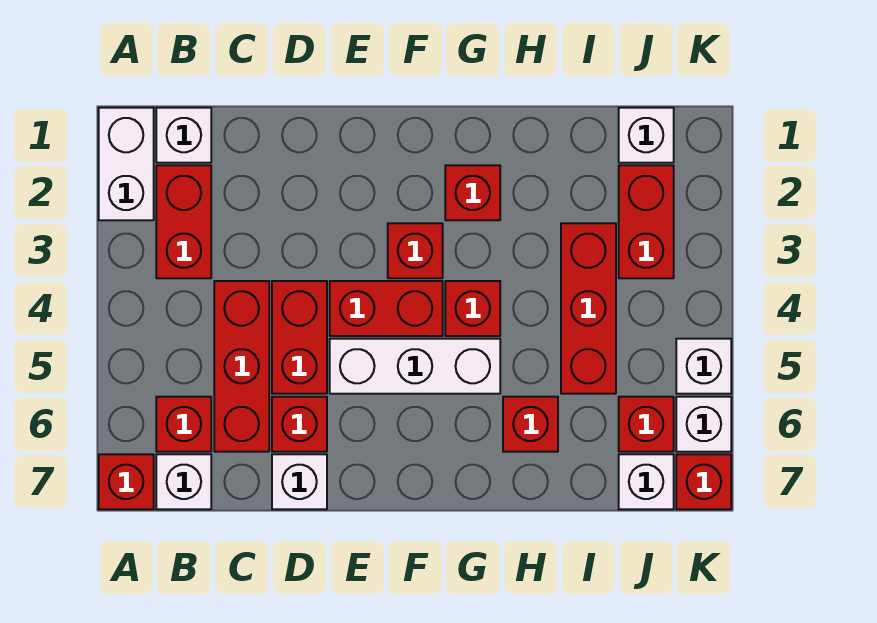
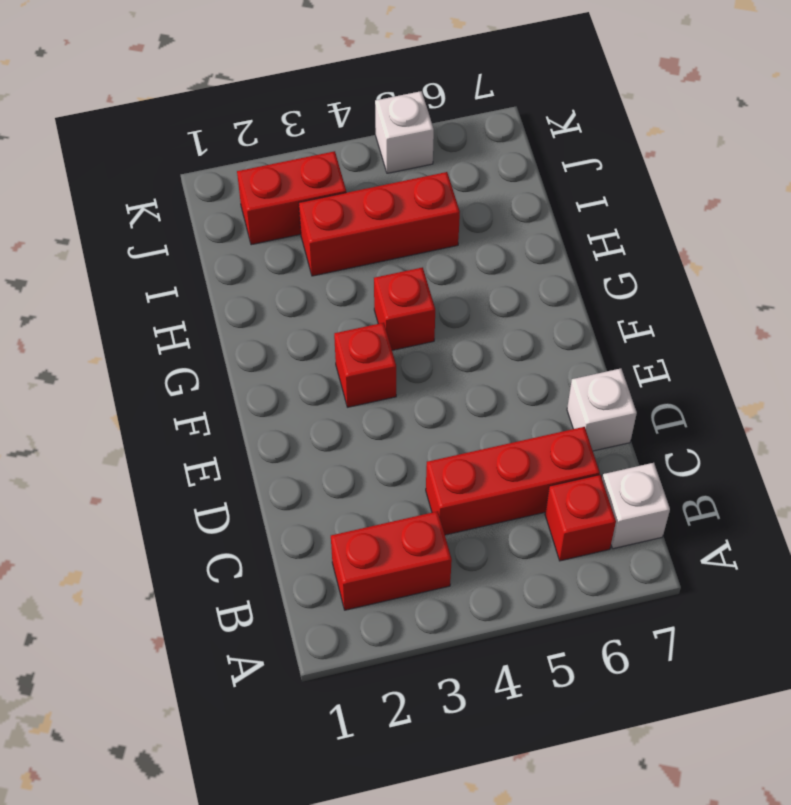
none -> white brick A1:A2 level 1
none -> red brick A7 level 1
none -> white brick B1 level 1

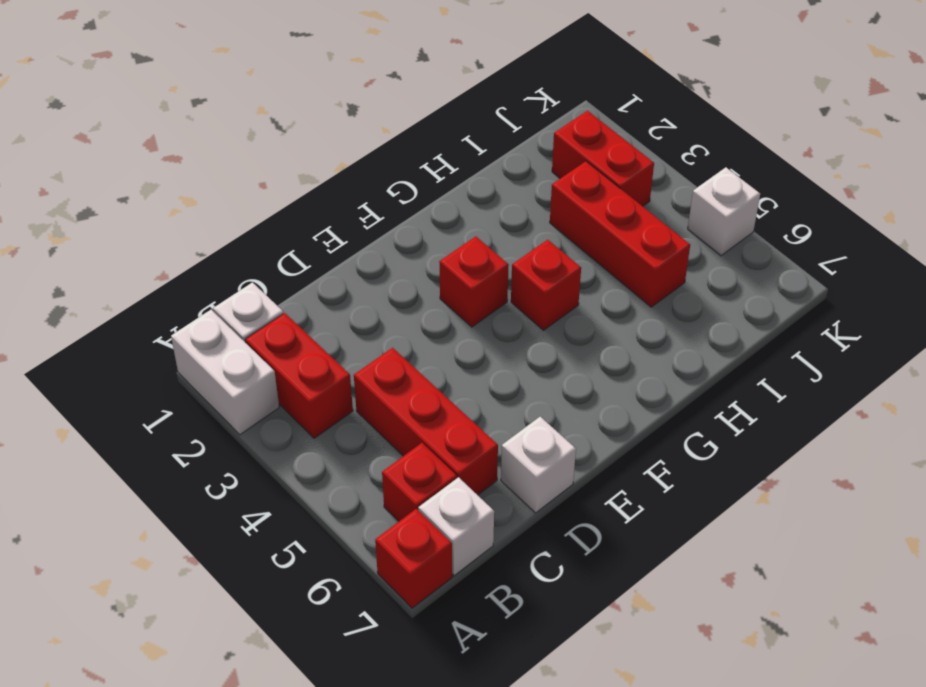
none -> red brick D4:D5 level 1
none -> red brick D6 level 1
none -> red brick E4:F4 level 1

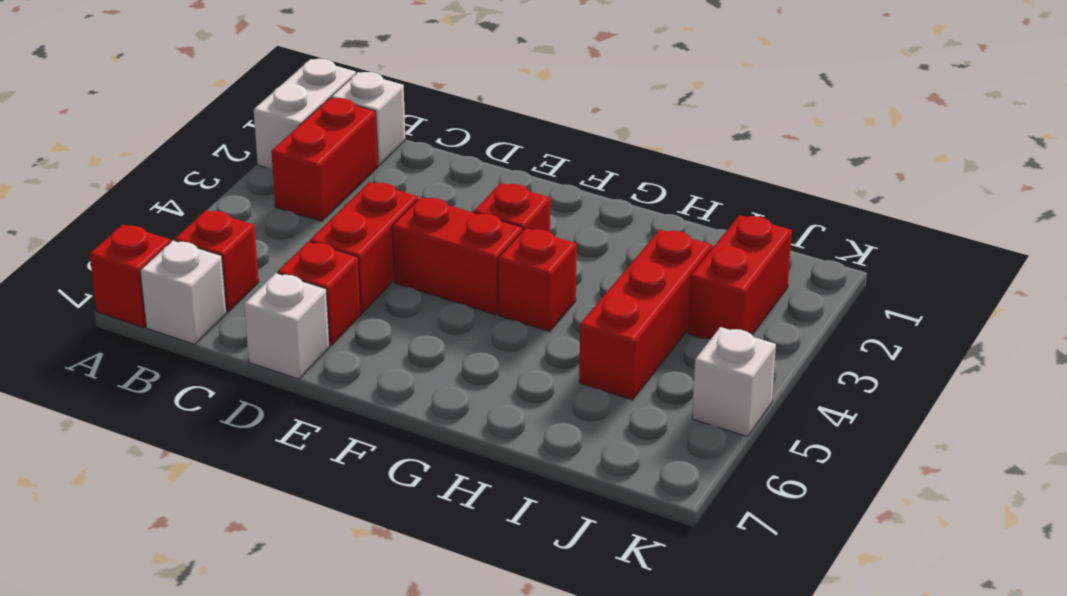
none -> red brick C4:C6 level 1
none -> white brick E5:G5 level 1
none -> red brick G2 level 1

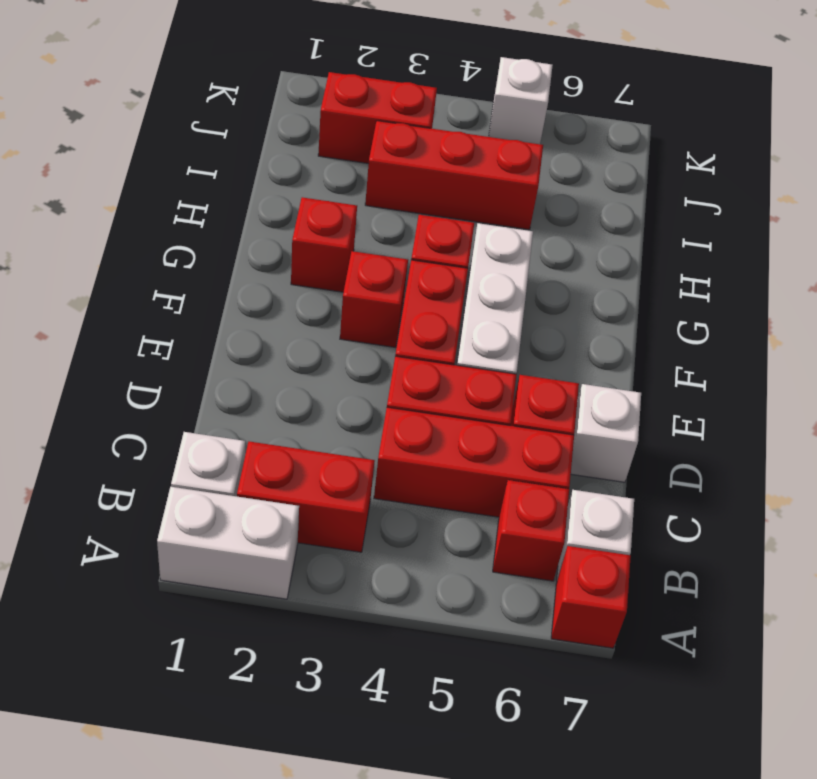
none -> red brick H6 level 1
none -> white brick J1 level 1
none -> red brick J6 level 1

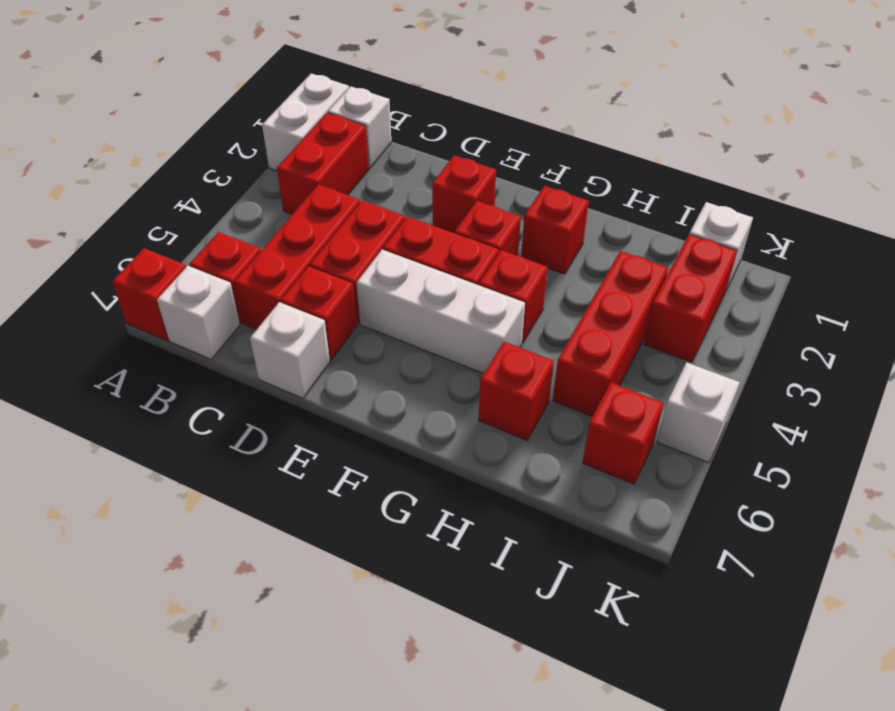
red brick E2 level 1 -> red brick K7 level 1
none -> white brick J7 level 1
none -> white brick K6 level 1

